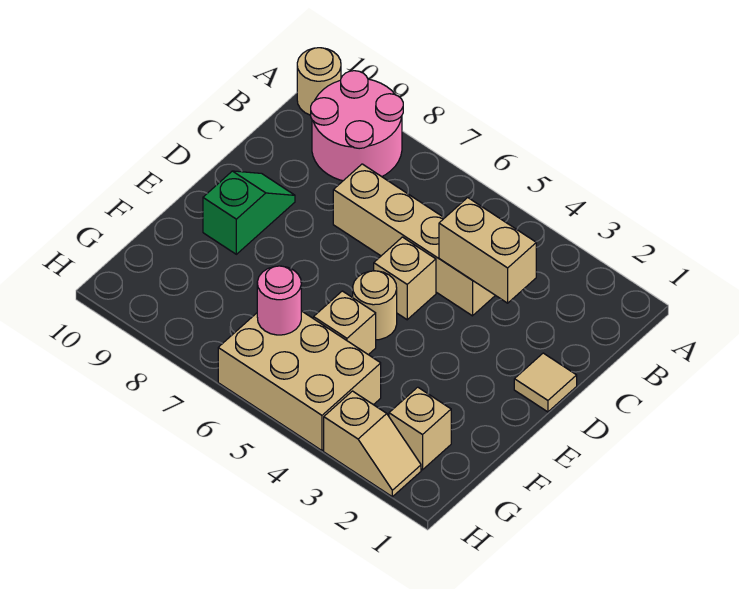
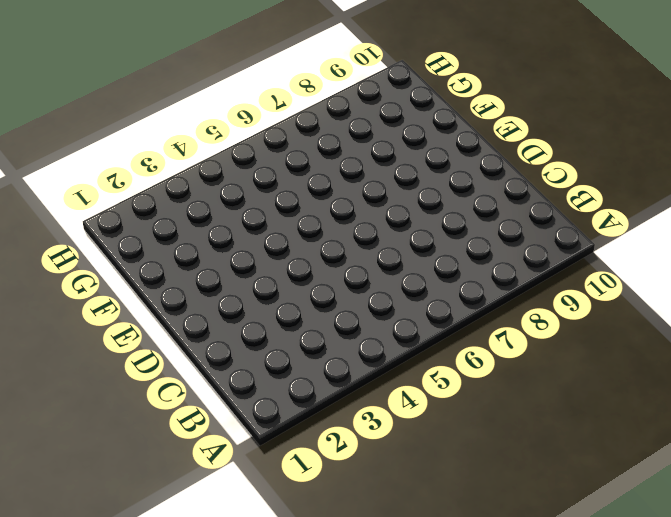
none -> pink round brick A8:B9 level 1
none -> tan round brick A10 level 1
none -> tan brick C4:C7 level 1

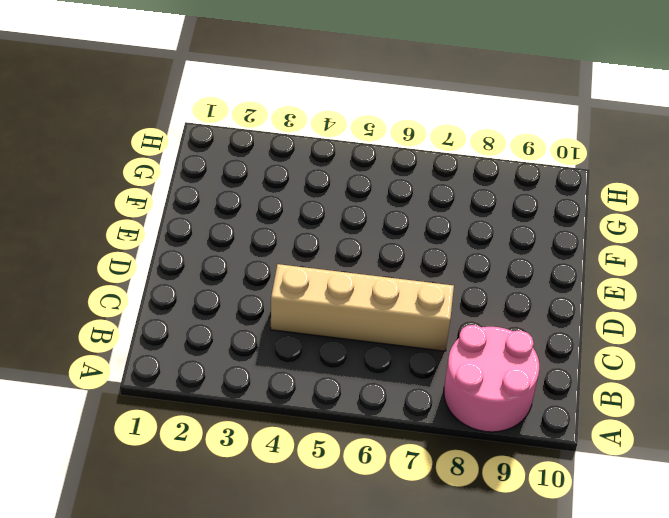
none -> tan round brick A10 level 1
none -> tan tile D1 level 1
none -> tan brick D5 level 1

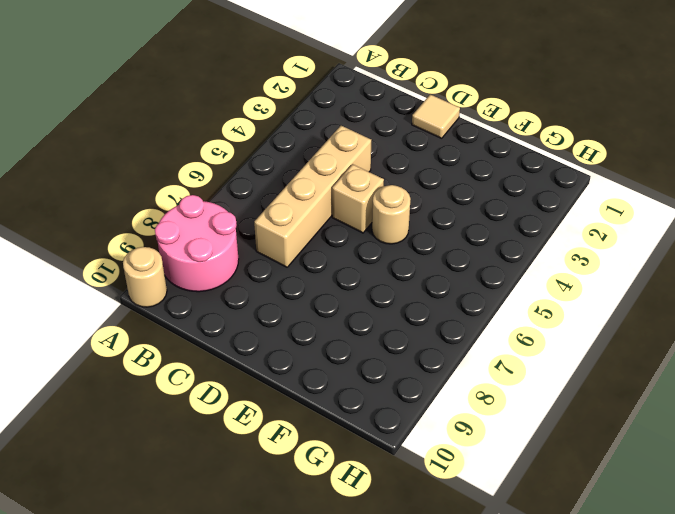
none -> green slope D9:E9 level 1 top E
none -> tan brick F5 level 1
none -> tan brick G2 level 1

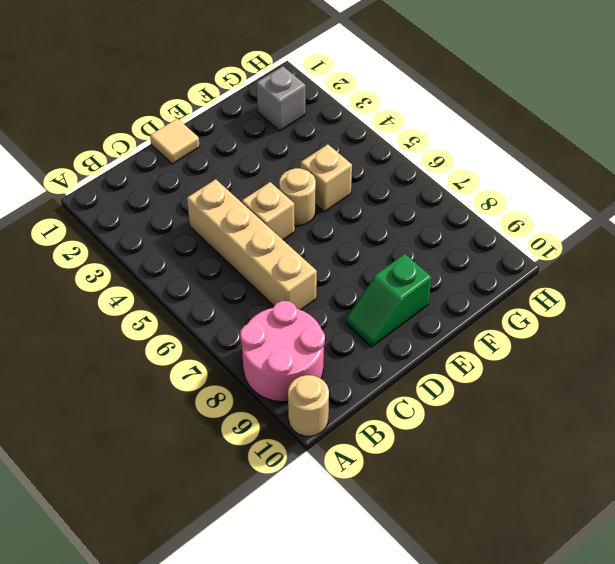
grey brick G2 level 1 -> tan brick G2 level 1
none -> tan brick G4:H6 level 1
none -> tan slope H2:H3 level 1 top 3
none -> tan brick C3:C4 level 2

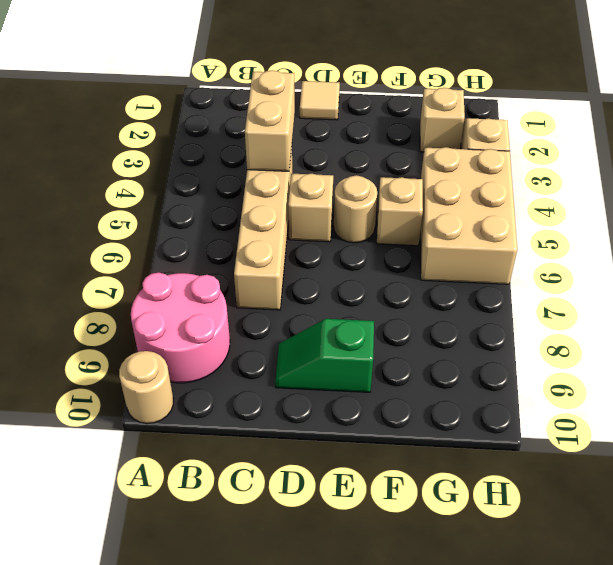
none -> pink round brick G6 level 2

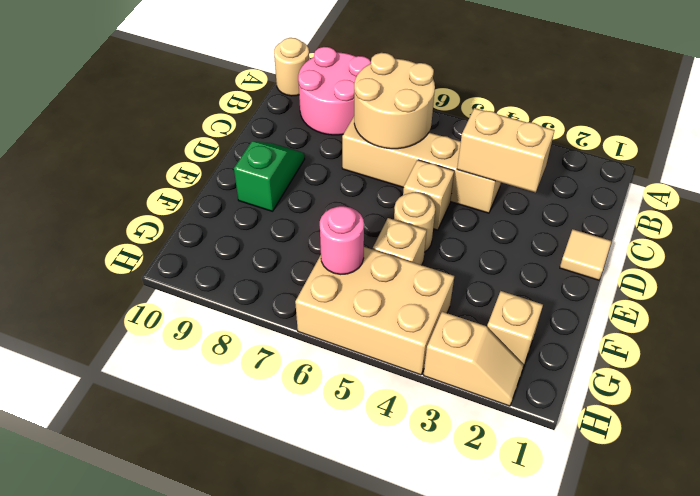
tan round brick B6:C7 level 2 -> none

